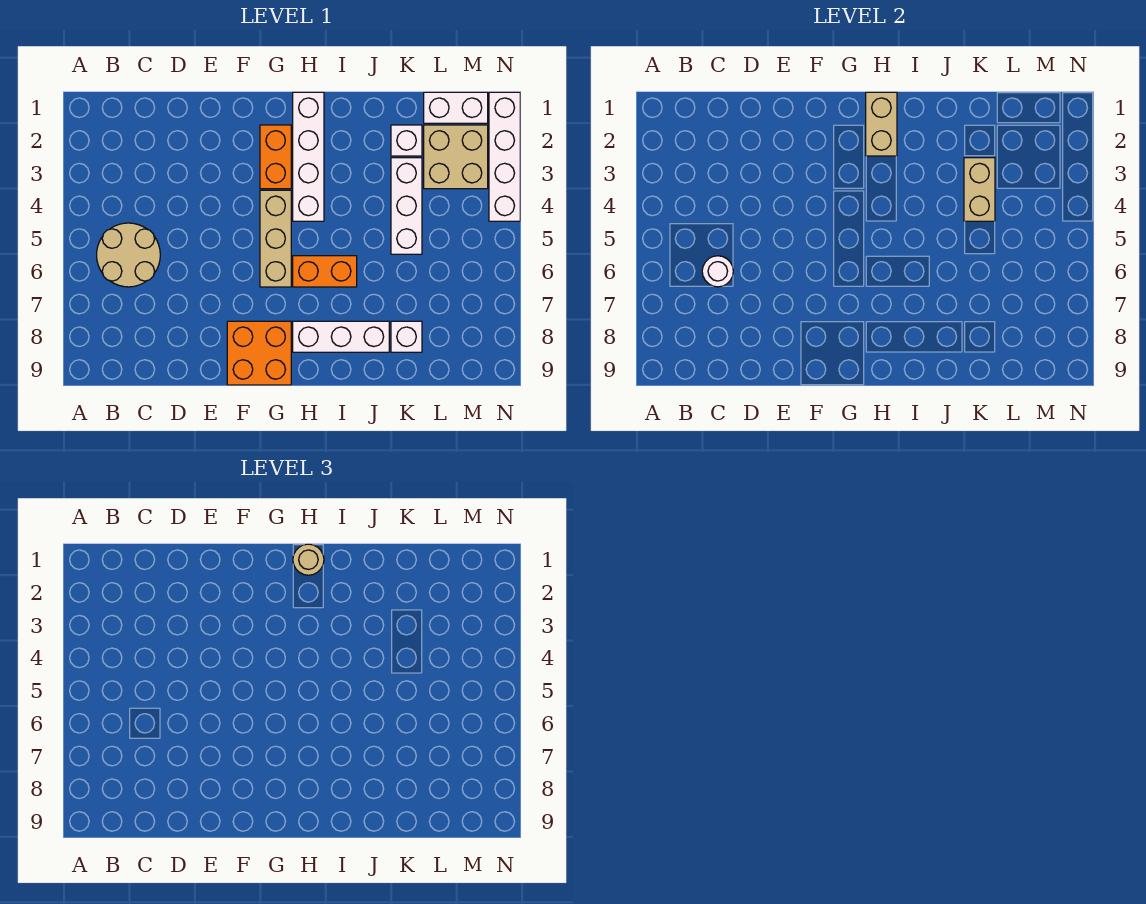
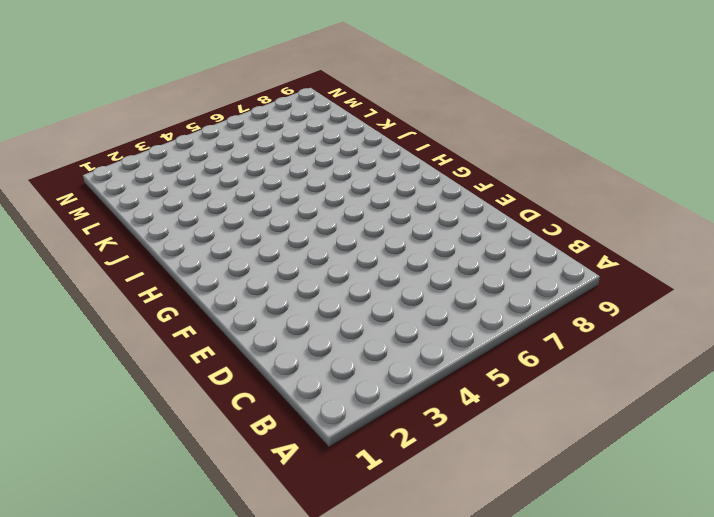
none -> tan round brick B5:C6 level 1
none -> orange brick F8:G9 level 1
none -> orange brick G2:G3 level 1

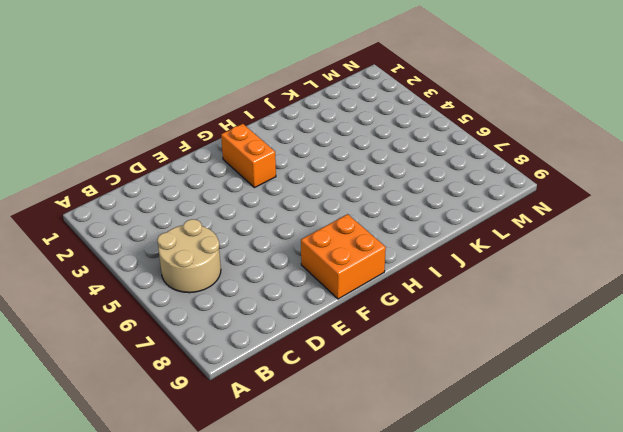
none -> tan brick G4:G6 level 1
none -> white brick H1:H4 level 1
none -> orange brick H6:I6 level 1

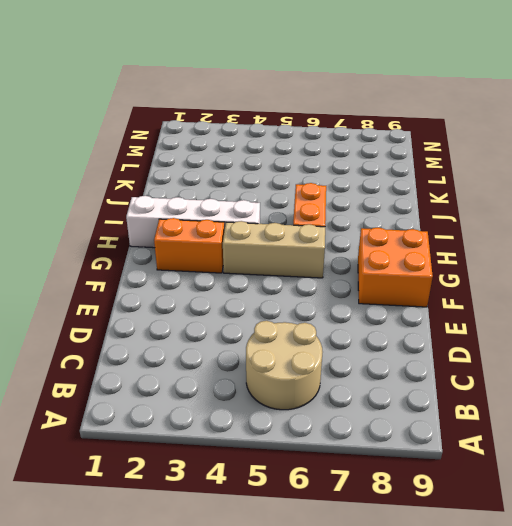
none -> white brick H8:J8 level 1
none -> white brick K2 level 1
none -> white brick K3:K5 level 1

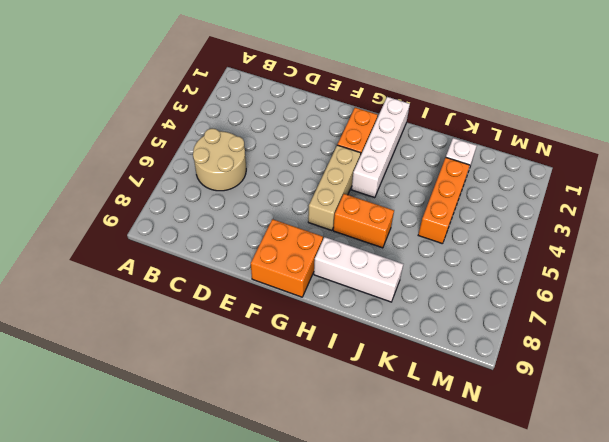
orange brick K3:K5 level 1 -> white brick K3:K5 level 1
none -> white brick K8 level 1
none -> white brick L1:M1 level 1
none -> tan brick L2:M3 level 1

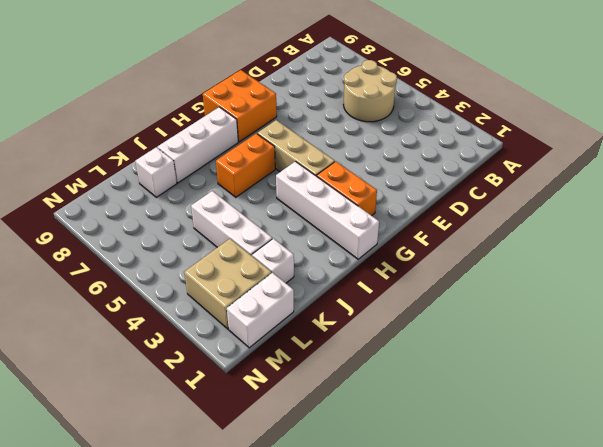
none -> white brick N1:N4 level 1
none -> white round brick C6 level 2
none -> tan brick H1:H2 level 2

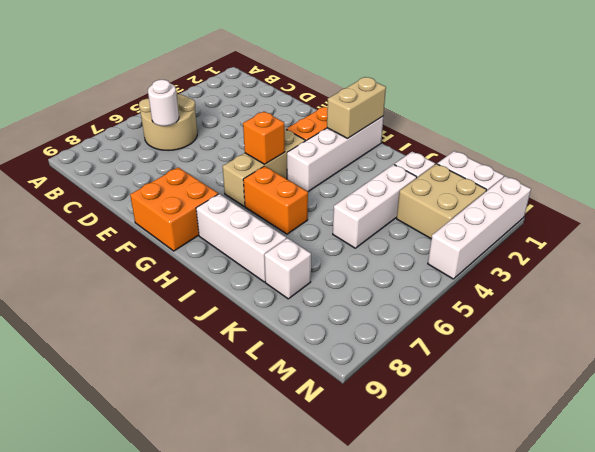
orange brick G5 level 2 -> none
none -> tan brick K3:K4 level 2
none -> tan round brick H1 level 3

